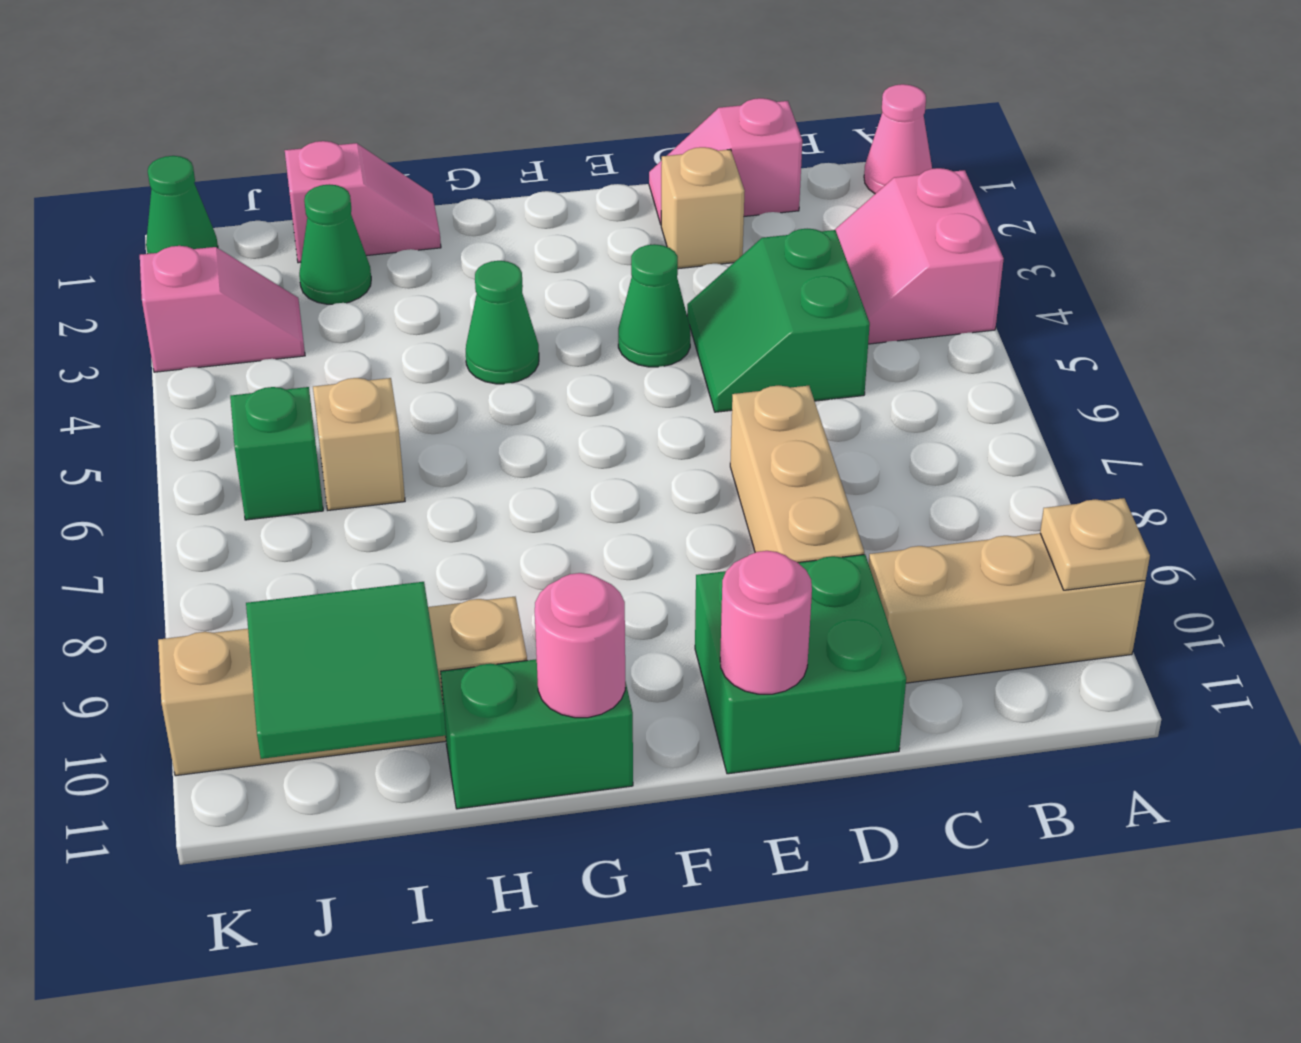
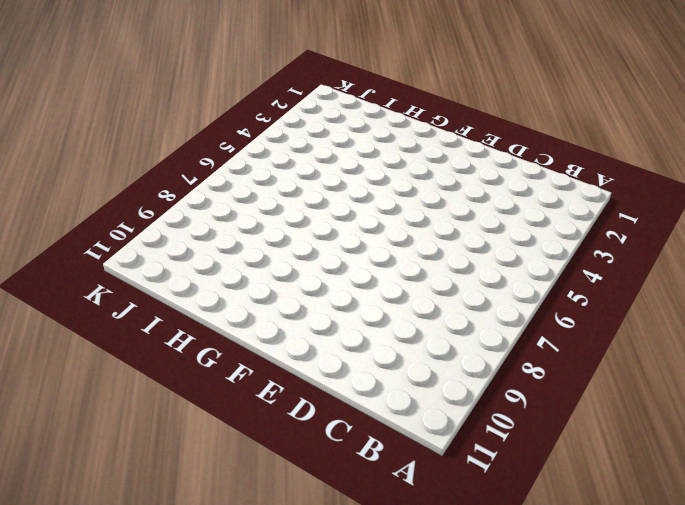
none -> pink cone A1 level 1
none -> pink slope A3:B4 level 1 top A
none -> tan brick A10:C10 level 1

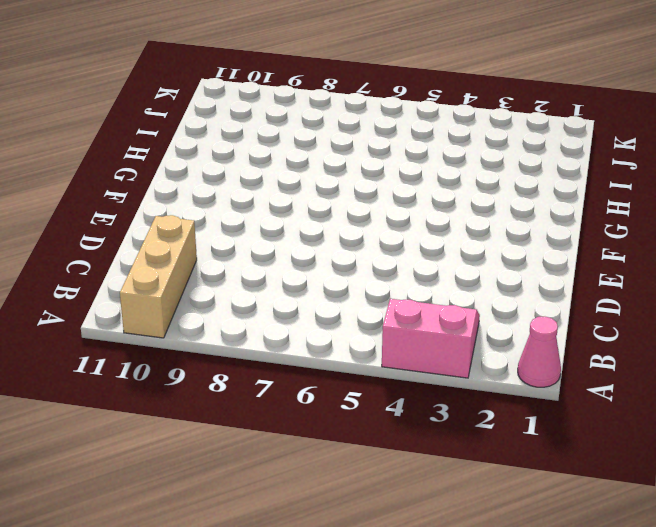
none -> pink slope C1:D1 level 1 top C
none -> green slope C4:D5 level 1 top C
none -> tan brick D2 level 1

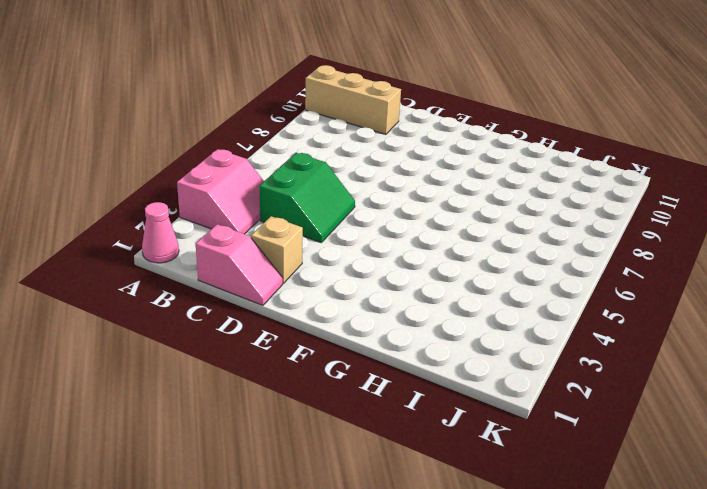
none -> tan brick D7:D9 level 1
none -> green brick D10:E11 level 1
none -> green cone E4 level 1

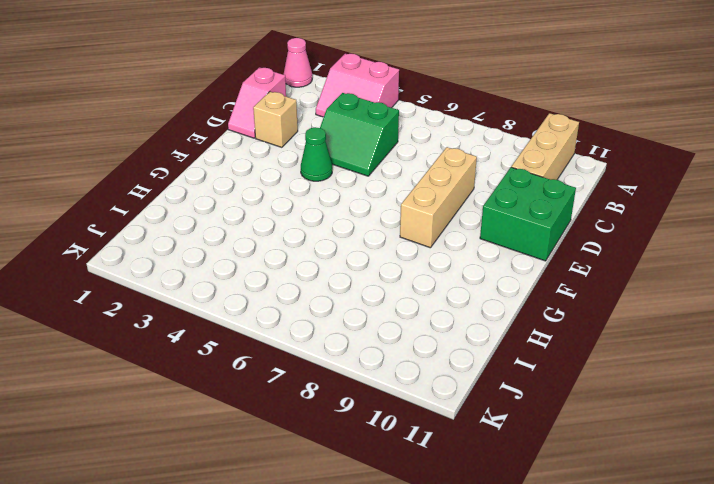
tan brick D8:F8 level 1 -> tan brick D7:D9 level 1
none -> green cone G4 level 1
none -> green brick G11:H11 level 1
none -> pink slope H1:I1 level 1 top I

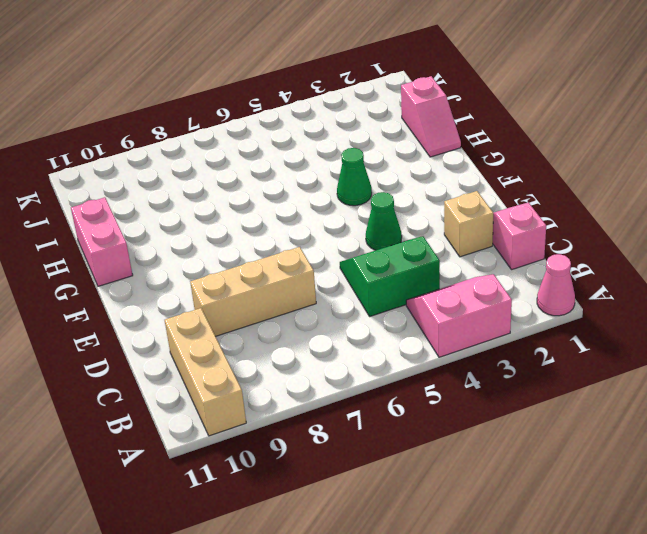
pink brick G11:H11 level 1 -> green brick G11:H11 level 1
none -> green brick D10:E11 level 1
none -> tan brick H10:K10 level 1
none -> green cone I2 level 1

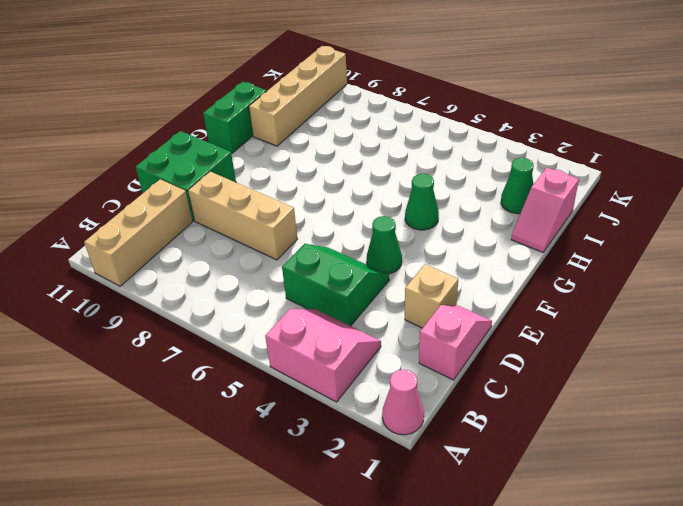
none -> tan brick I6 level 1
none -> pink slope J3:K3 level 1 top K
none -> green brick J6 level 1

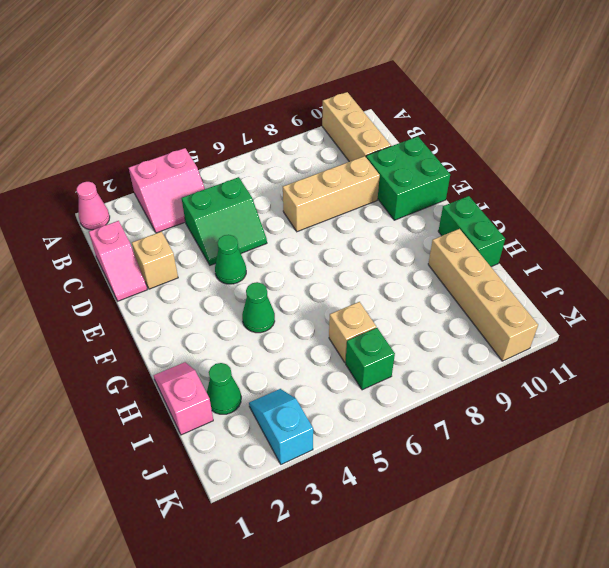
cyan slope J3:K3 level 1 top K -> pink slope J3:K3 level 1 top K
none -> green cone K1 level 1
none -> tan plate A10 level 2
none -> pink round brick E11 level 2

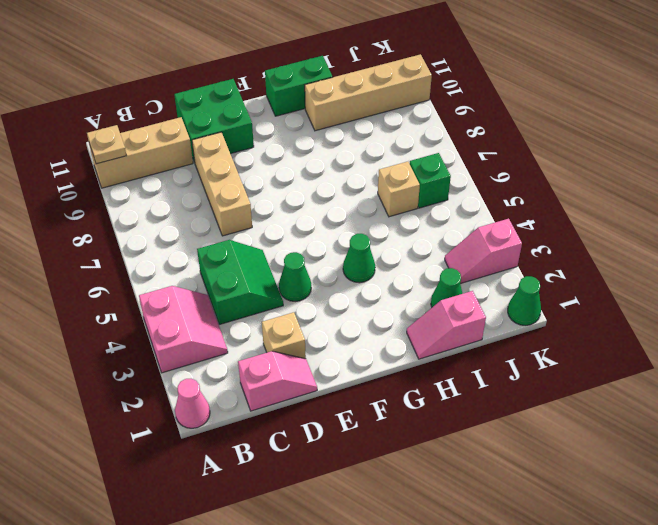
none -> pink round brick E11 level 2
none -> pink round brick G11 level 2
none -> green tile I10:J11 level 2

